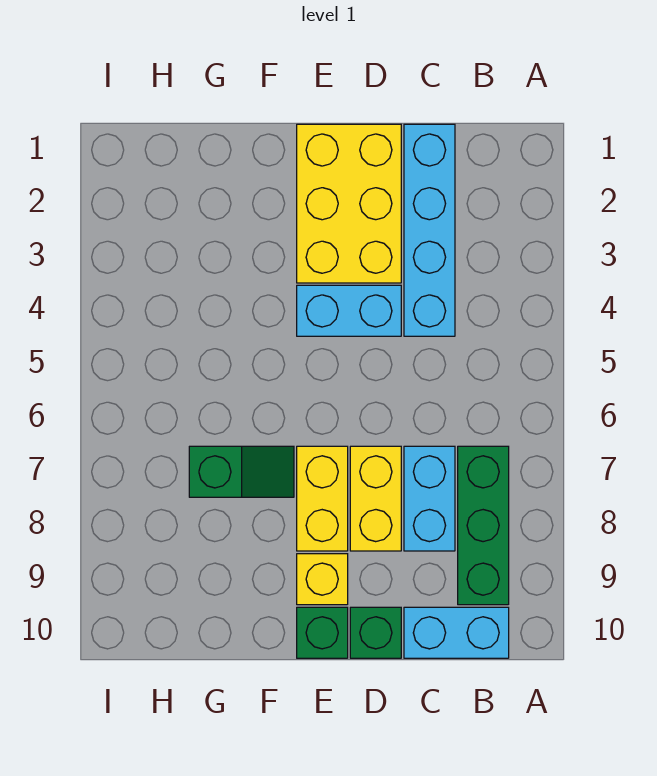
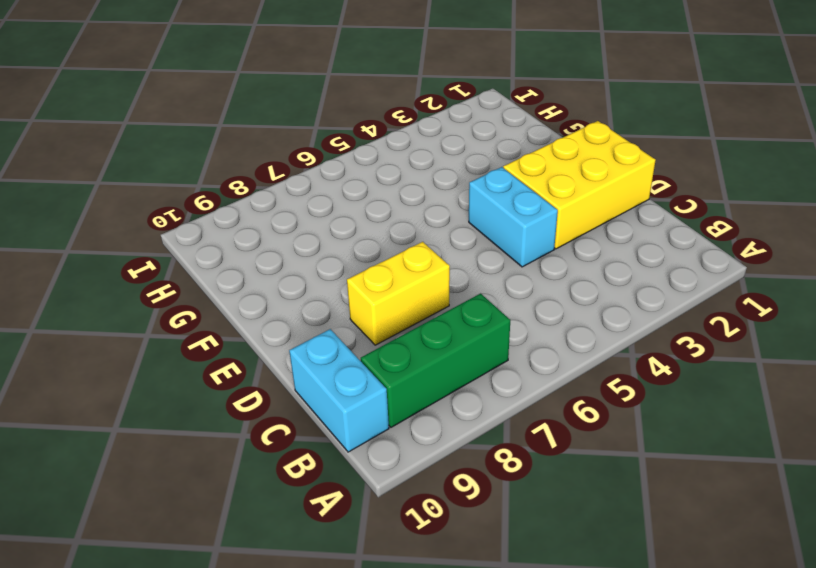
none -> cyan brick C1:C4 level 1
none -> cyan brick C7:C8 level 1
none -> green brick D10 level 1

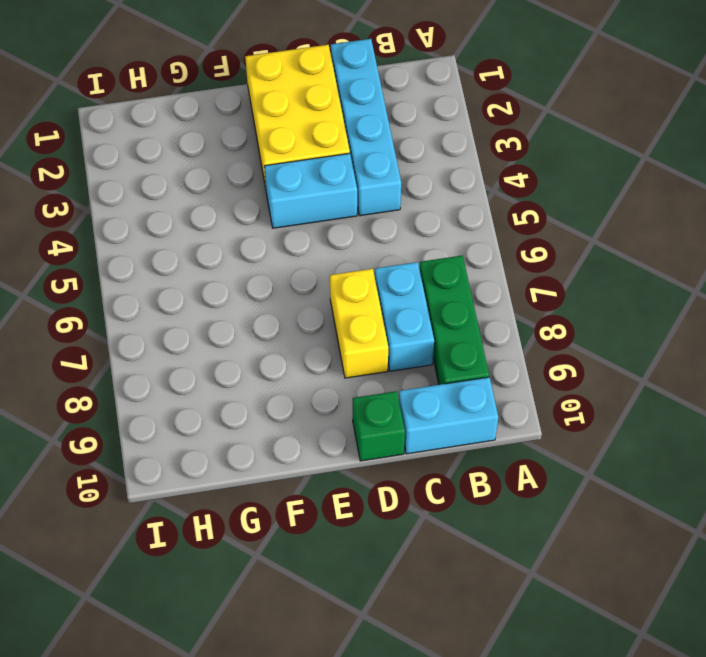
none -> yellow brick E7:E8 level 1
none -> yellow brick E9 level 1
none -> green brick E10 level 1

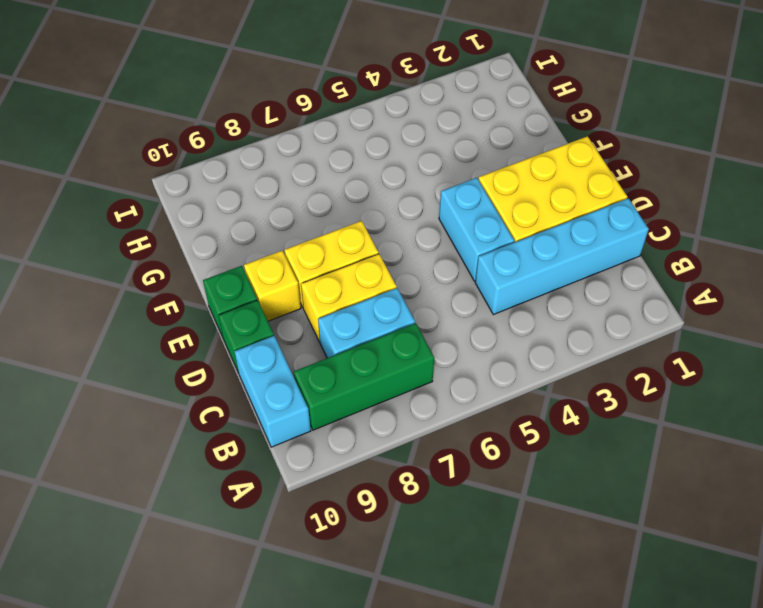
none -> green slope F7:G7 level 1 top G

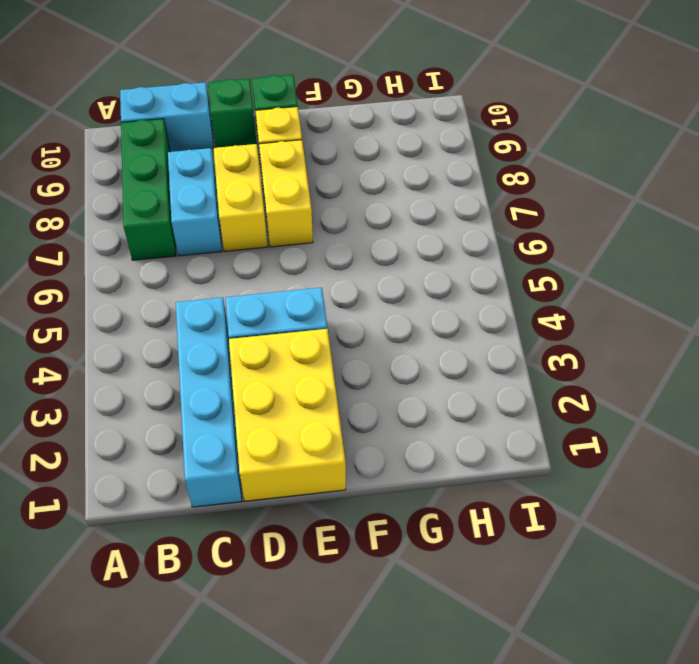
none -> green slope F7:G7 level 1 top G

